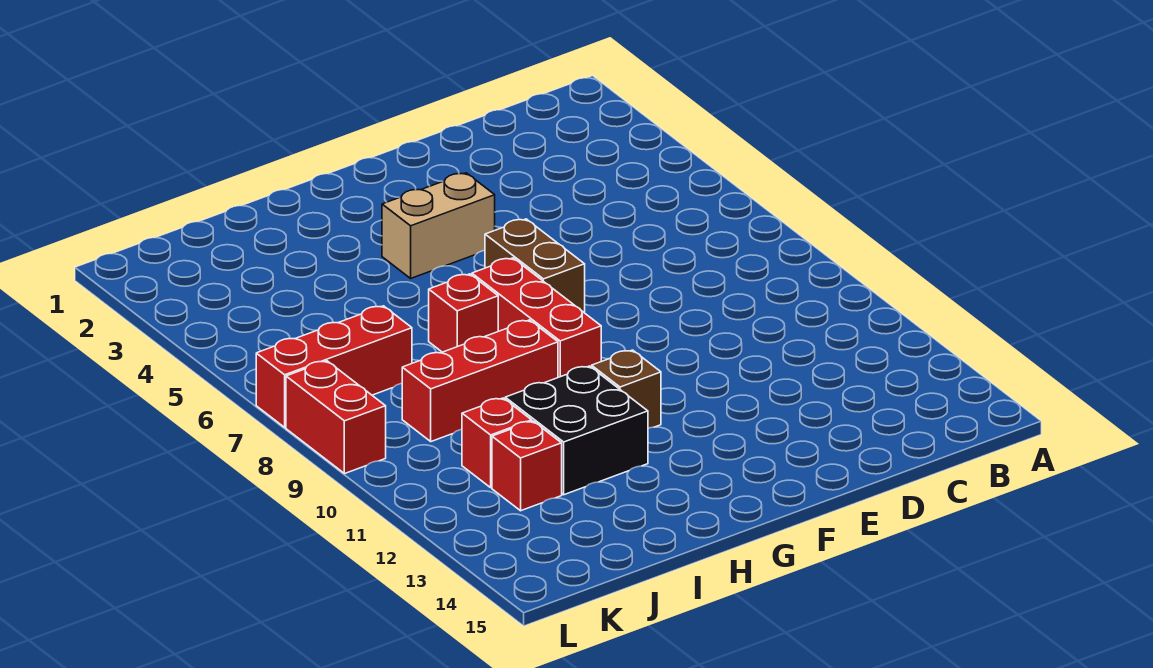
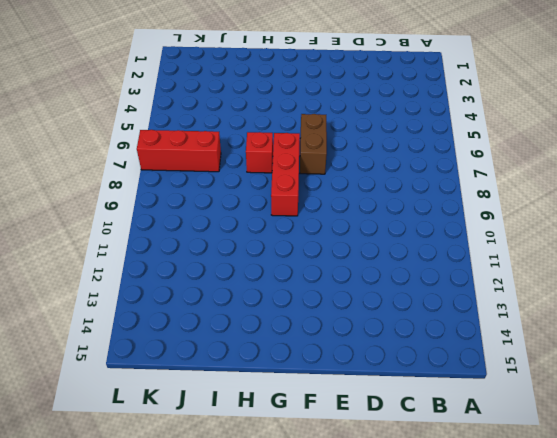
none -> tan brick F4:G4 level 1
none -> brown brick G11 level 1

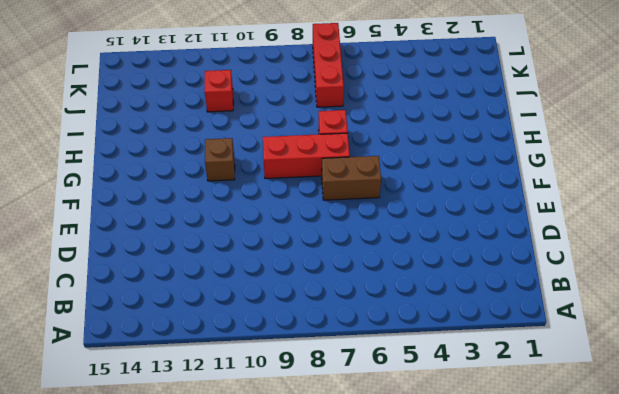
none -> tan brick F4:G4 level 1
none -> red brick H9:J9 level 1

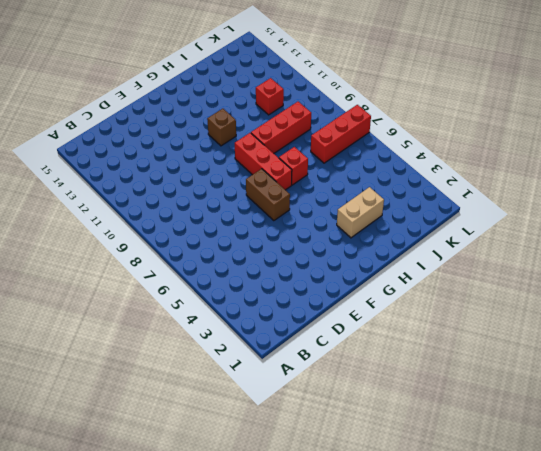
tan brick H3:I3 level 1 -> tan brick F4:G4 level 1
none -> black brick H11:I12 level 1
none -> red brick J12 level 1

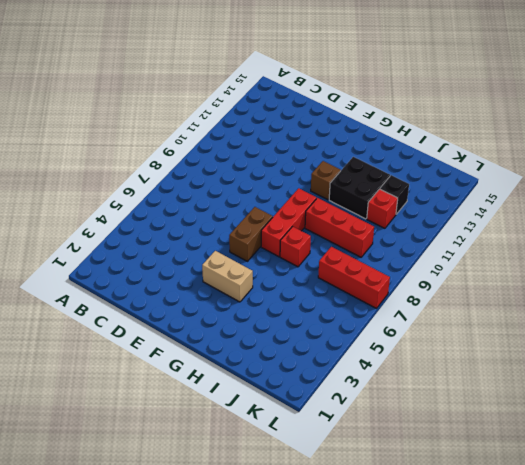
black brick J12 level 1 -> red brick J12 level 1
none -> red brick L8:L9 level 1

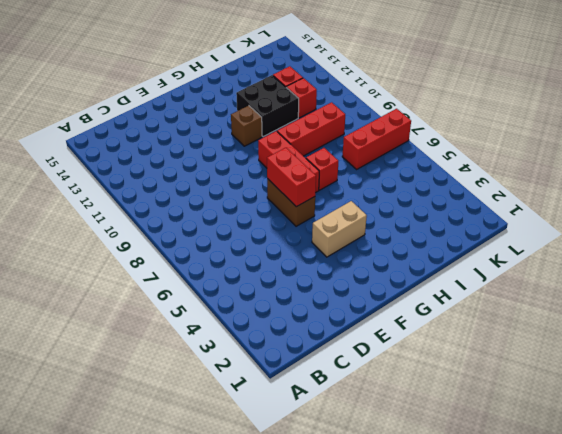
red brick F6:F7 level 2 -> red brick L8:L9 level 1

